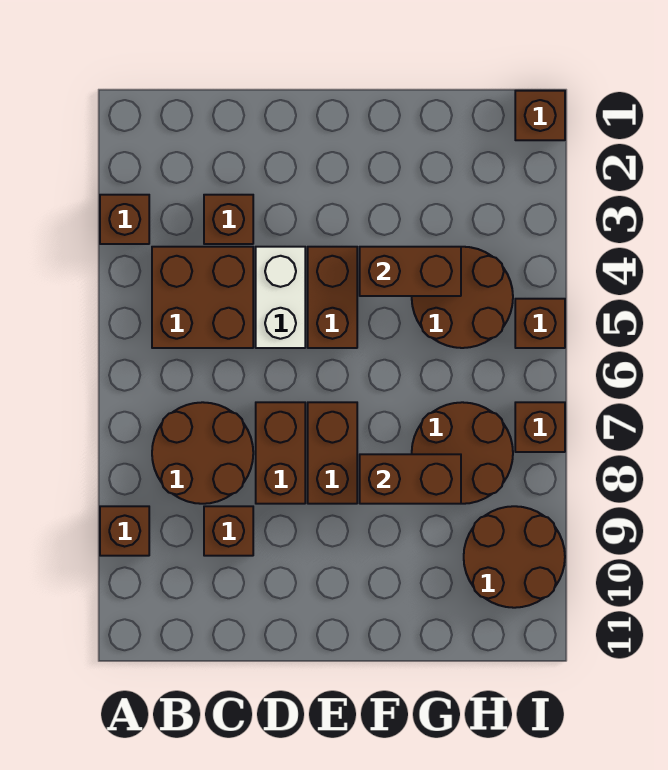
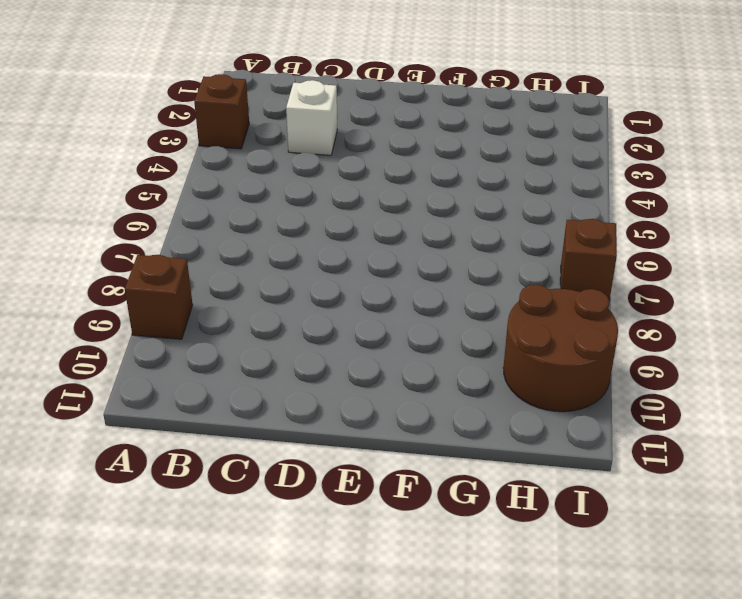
white brick C3 level 1 -> brown brick C3 level 1
none -> brown brick B4:C5 level 1
none -> brown round brick B7:C8 level 1
none -> brown brick C9 level 1

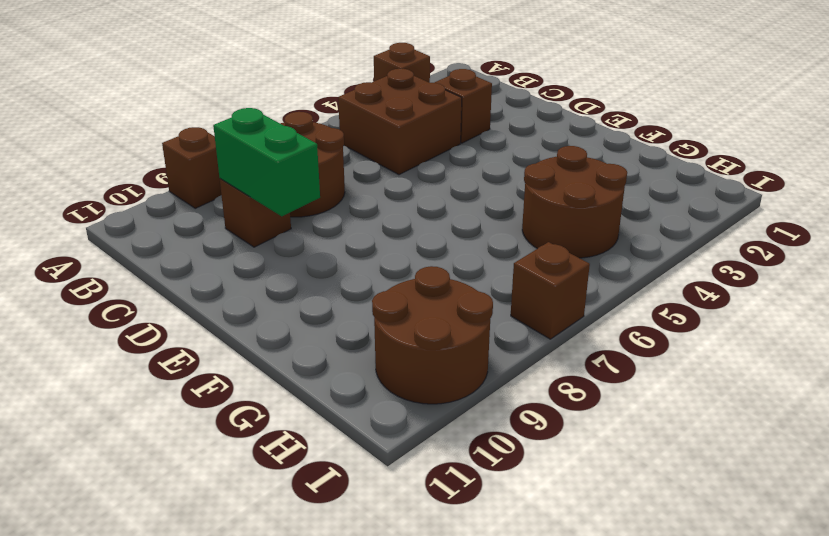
green brick C9:D9 level 2 -> none
none -> white brick D4:D5 level 1
none -> brown brick D7:D8 level 1
none -> brown brick E4:E5 level 1

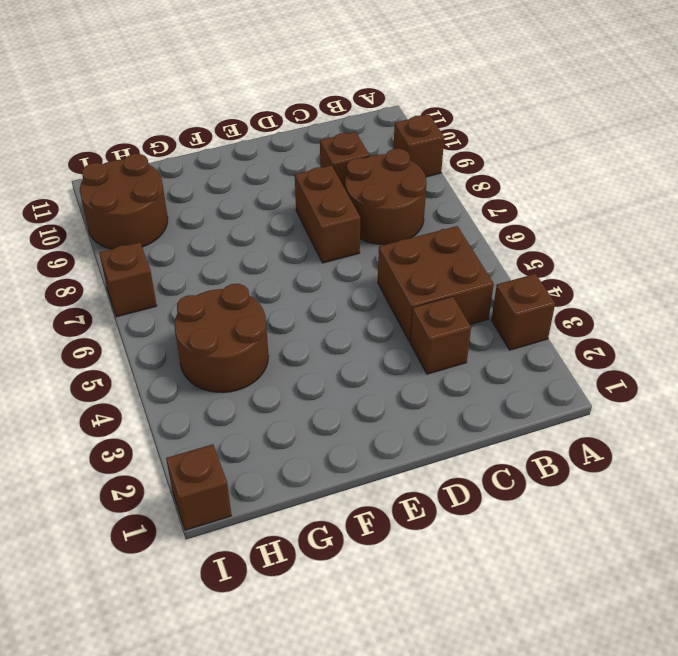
none -> white brick D4:D5 level 1
none -> brown brick E4:E5 level 1
none -> brown brick E7:E8 level 1

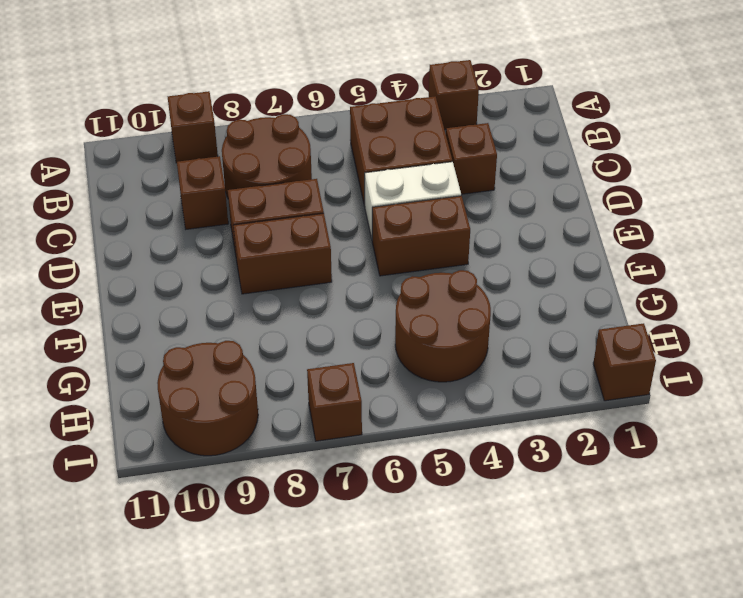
none -> brown round brick G7:H8 level 1
none -> brown brick I5 level 1
none -> brown brick F4:G4 level 2

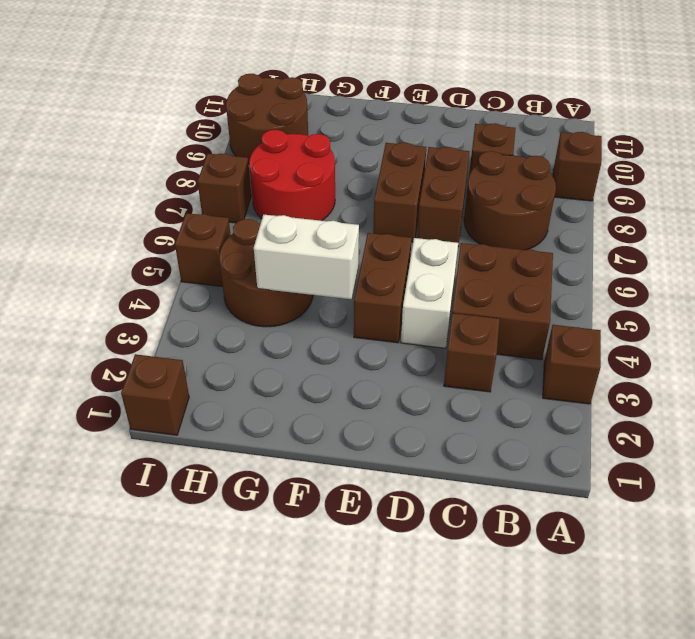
white brick F4:G4 level 2 -> brown brick F4:G4 level 2
red round brick G7:H8 level 1 -> brown round brick G7:H8 level 1
none -> brown brick F8:G8 level 2

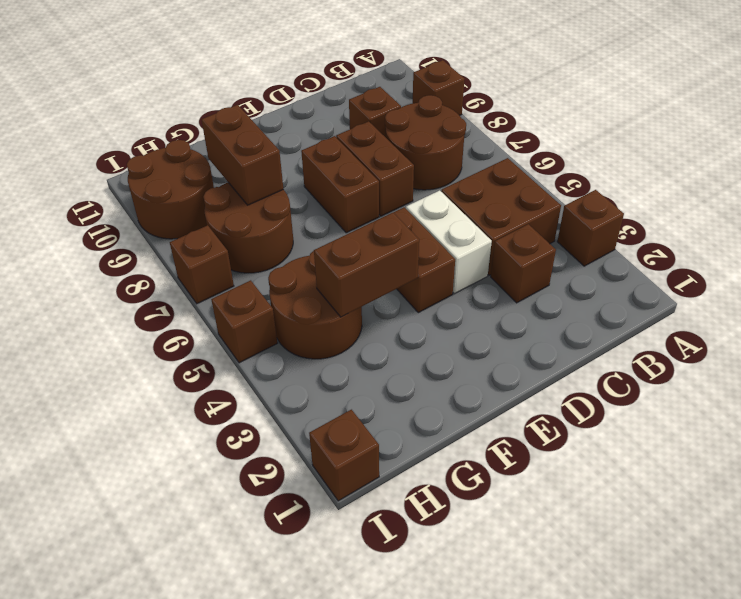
brown brick G8:G9 level 2 -> brown brick F8:G8 level 2

